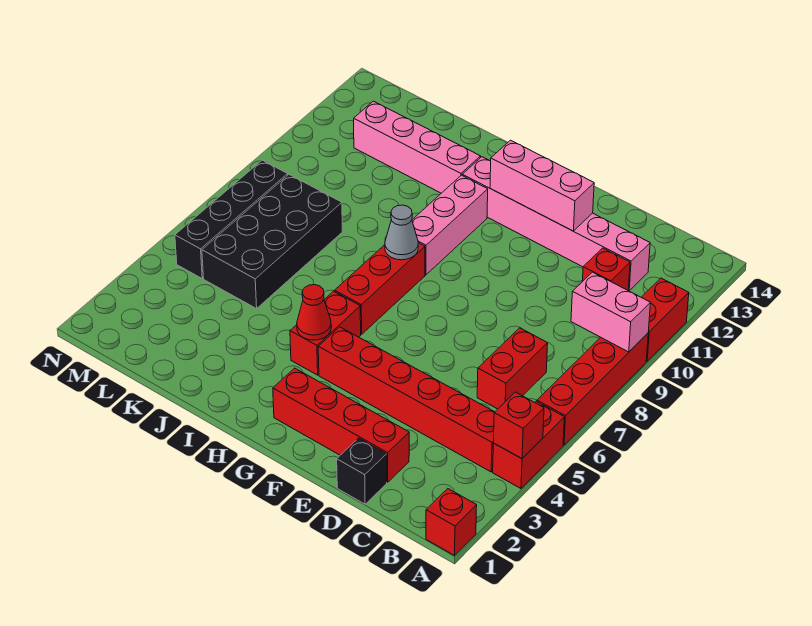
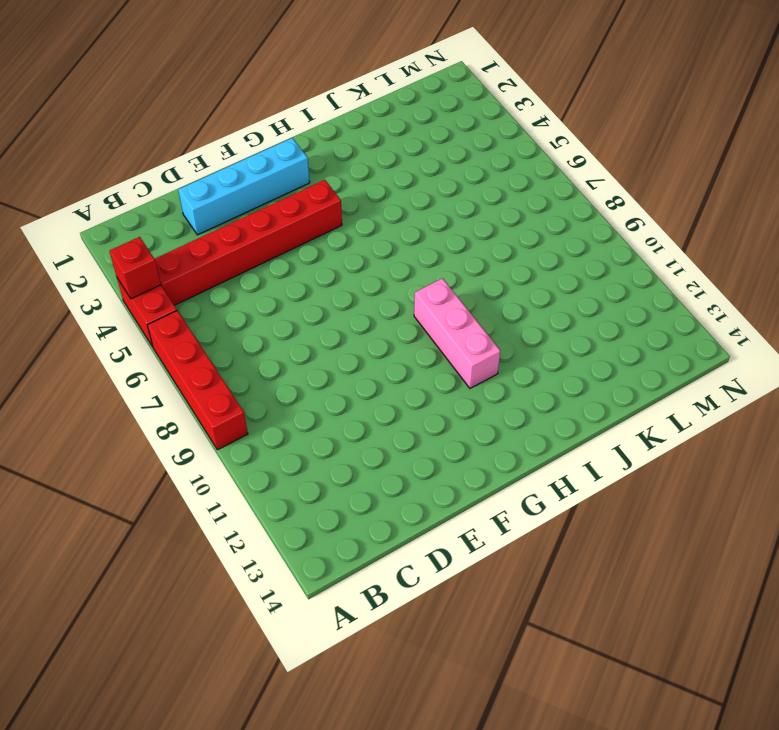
cyan brick D2:G2 level 1 -> red brick D2:G2 level 1
none -> red brick A1 level 1
none -> red brick A10:A11 level 1
none -> red brick C6:C7 level 1

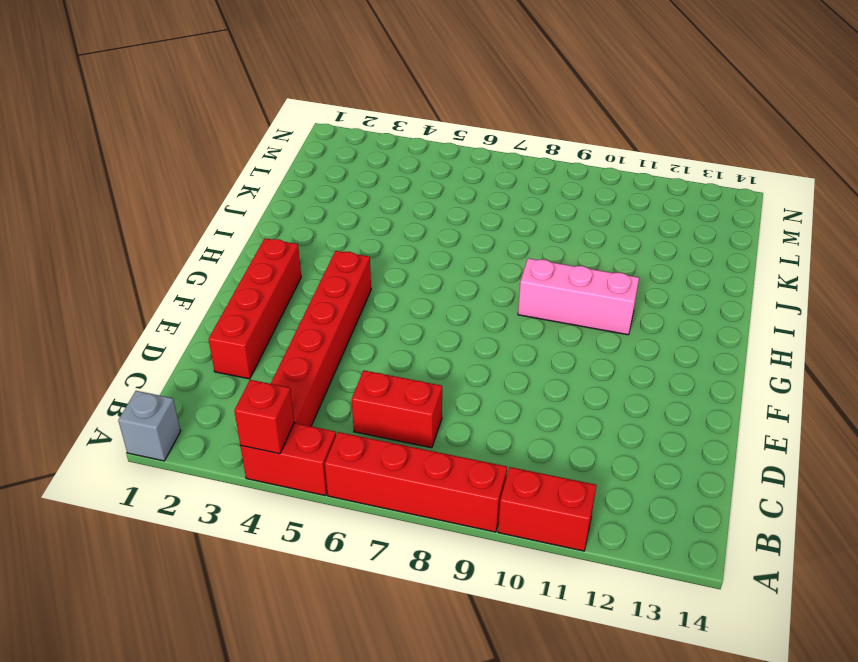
grey brick A1 level 1 -> red brick A1 level 1
none -> red brick C11 level 1
none -> pink brick C12:H12 level 1
none -> black brick D1 level 1

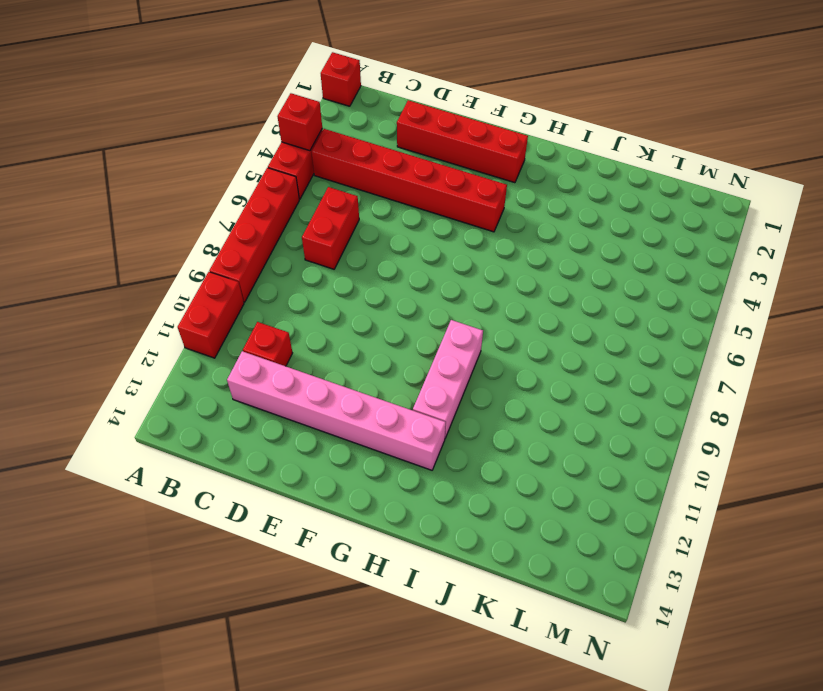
none -> black brick D1 level 1
none -> red brick H4:H5 level 1
none -> red brick H6:H8 level 1

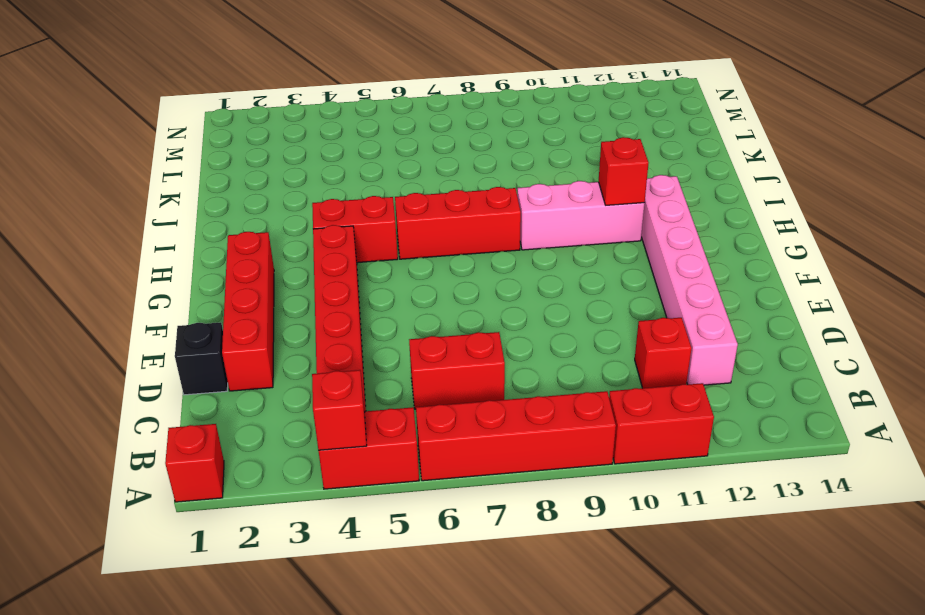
red brick H11 level 2 -> none
none -> pink brick I12:L12 level 1
none -> black brick K5:L8 level 1
none -> black brick M5:M8 level 1

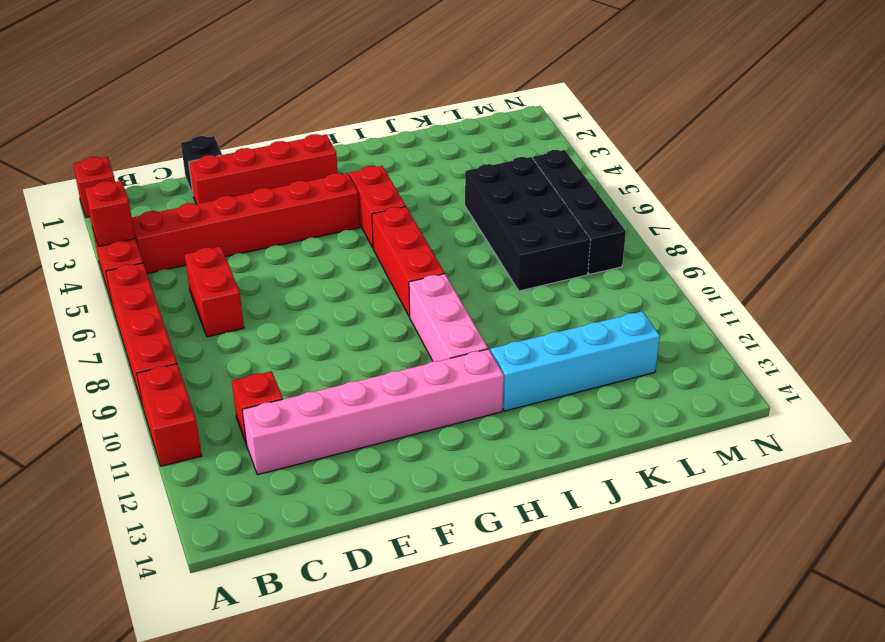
cyan brick I12:L12 level 1 -> pink brick I12:L12 level 1
none -> pink brick A9:B9 level 2
none -> pink brick E12:G12 level 2
none -> red cone H4 level 2

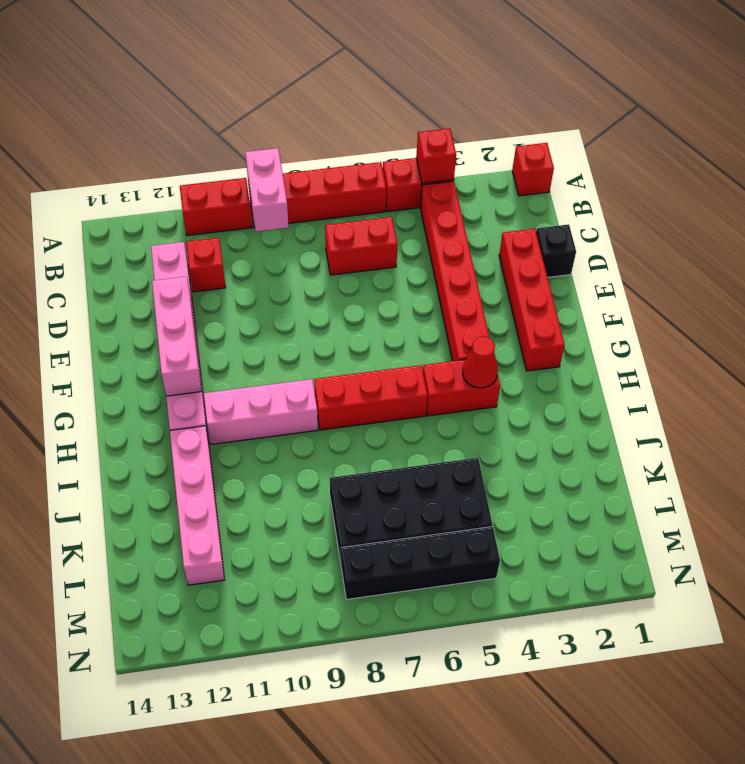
none -> grey cone H8 level 2

